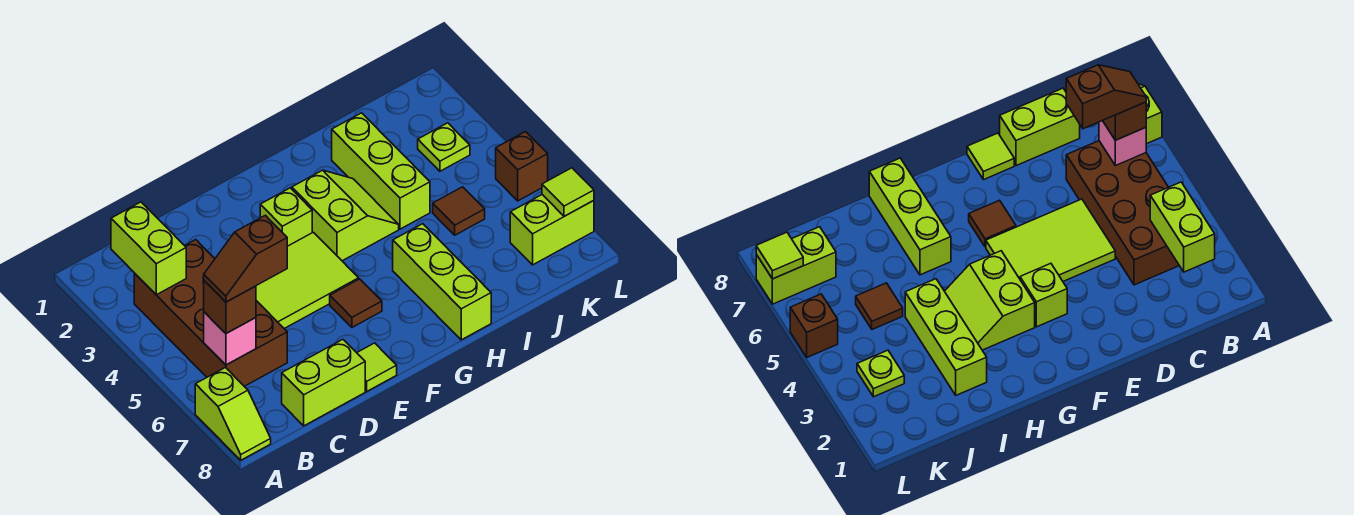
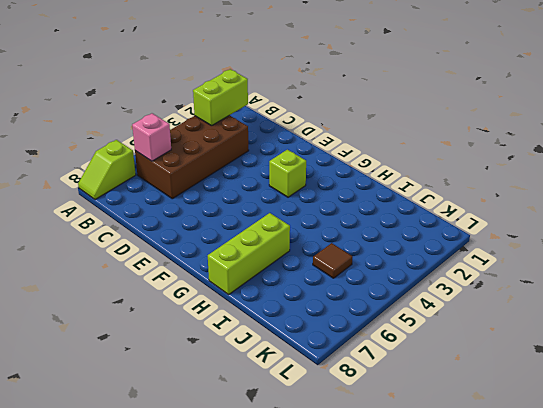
none -> lime brick C8:D8 level 1
none -> lime tile D4:F5 level 1
none -> lime tile E8 level 1

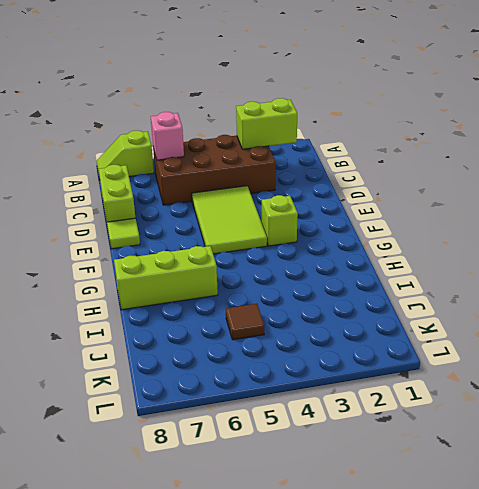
none -> brown tile F6 level 1
none -> lime slope G3:H4 level 1 top G
none -> lime brick I2:I4 level 1

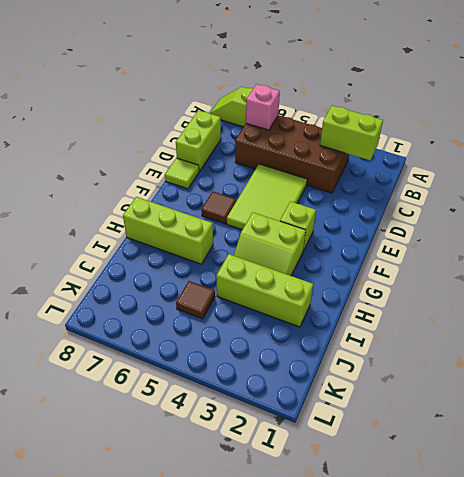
none -> lime plate K3 level 1
none -> lime brick K7:L7 level 1
none -> brown brick L5 level 1

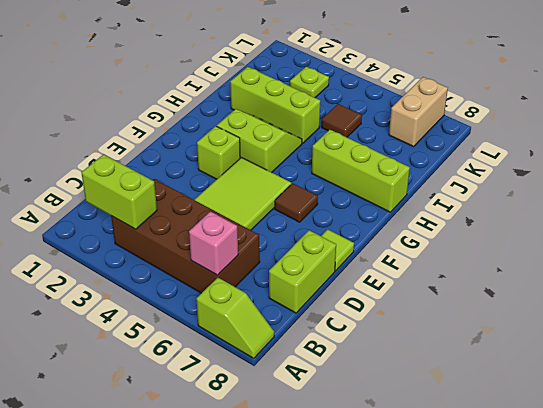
tan brick K7:L7 level 1 -> lime brick K7:L7 level 1
none -> brown brick L5 level 1
none -> lime tile L7 level 2
none -> brown brick B6 level 3

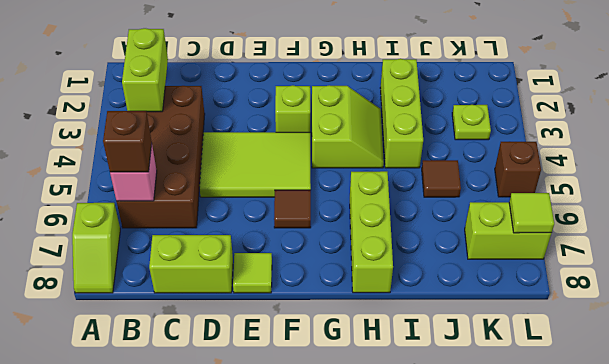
none -> brown slope B6:C6 level 4 top C

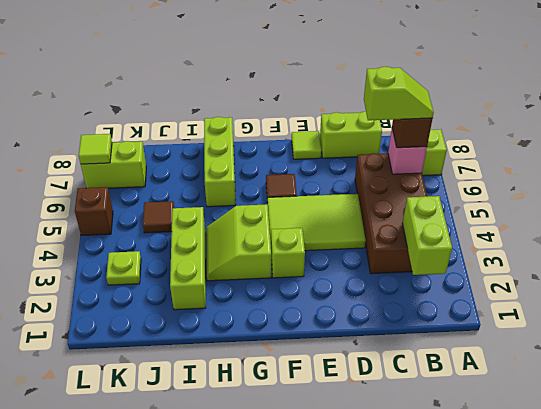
lime slope B6:C6 level 4 top C -> brown slope B6:C6 level 4 top C

